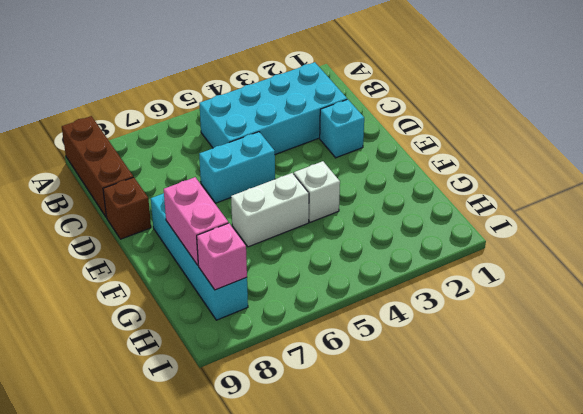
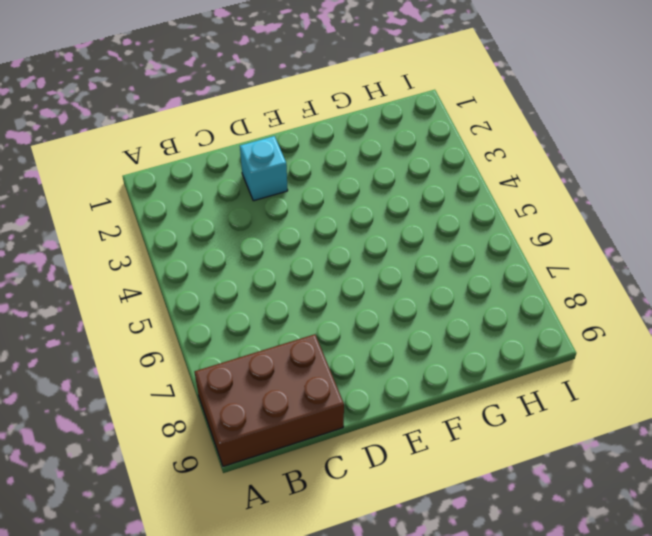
brown brick A8:C9 level 1 -> brown brick A9:C9 level 1
none -> cyan brick B2:C5 level 1
none -> cyan brick D5:D6 level 1

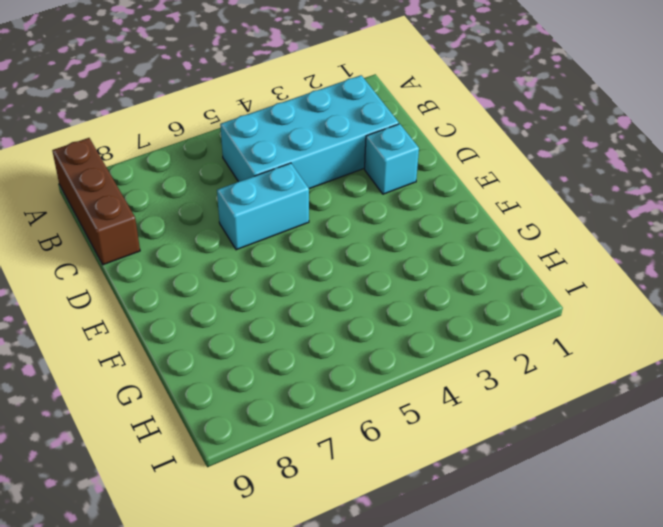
none -> brown brick D9 level 1
none -> cyan brick E8:H8 level 1

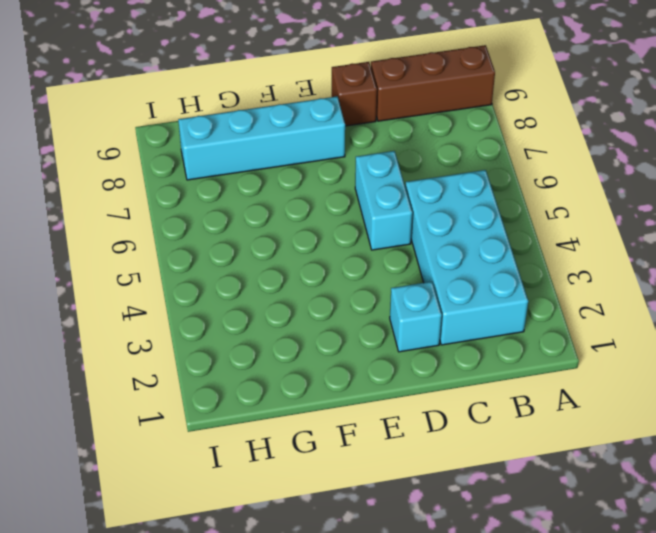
none -> white brick F4 level 1
none -> white brick F5:F6 level 1

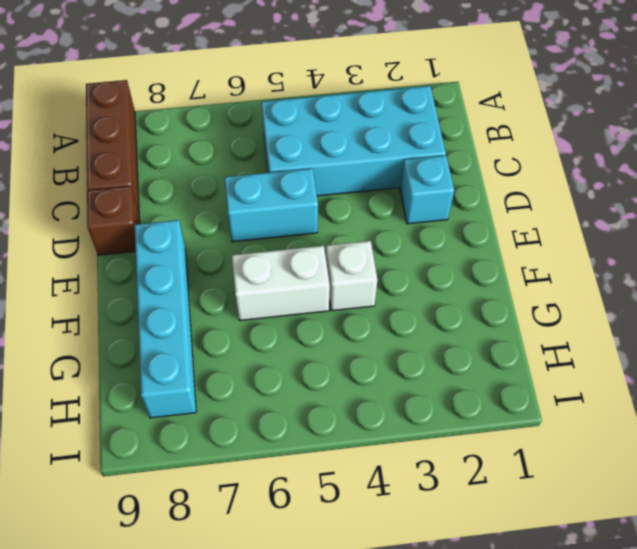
none -> pink brick F8:G8 level 2
none -> pink brick H8 level 2

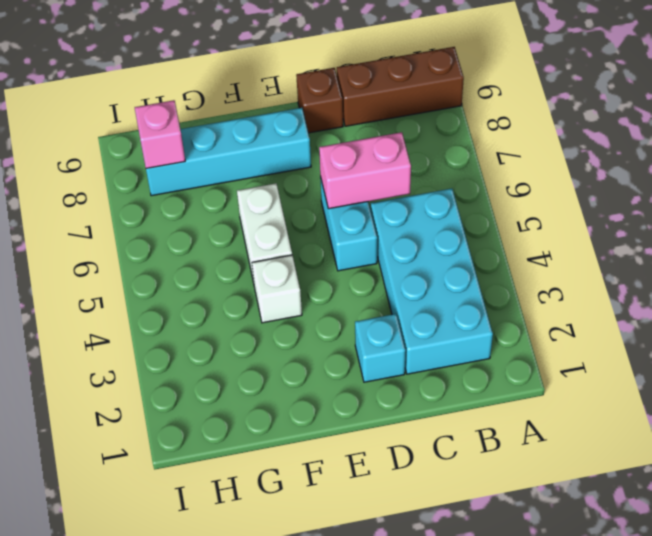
pink brick C6:D6 level 2 -> pink brick F8:G8 level 2

